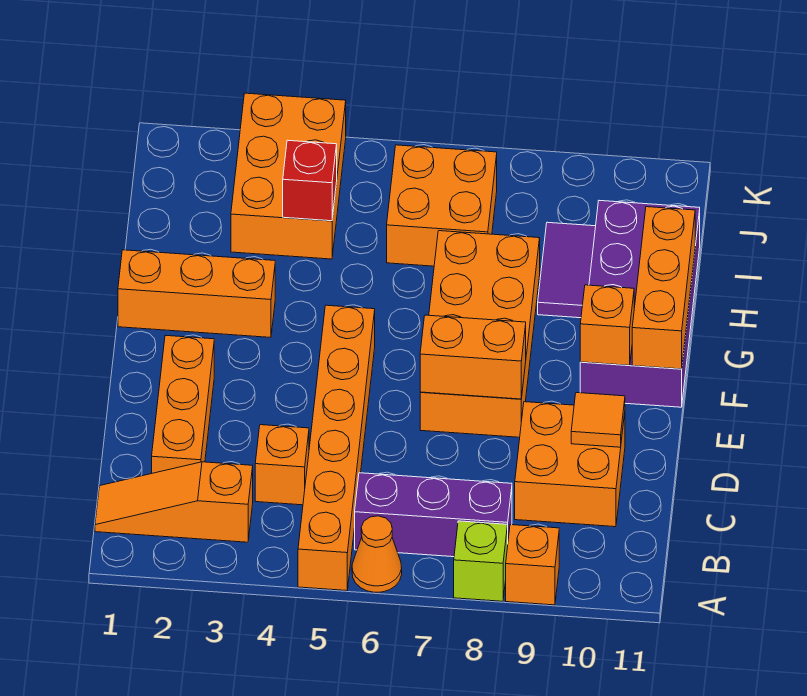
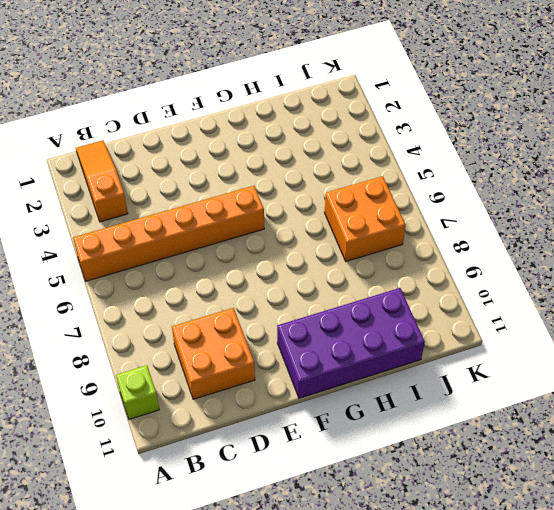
lime brick A10 level 1 -> lime brick A8 level 1
none -> orange cone A6 level 1
none -> orange brick A9 level 1
none -> purple brick B6:B8 level 1

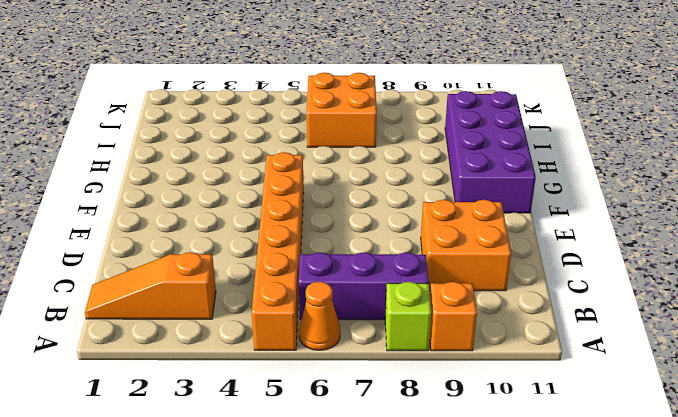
none -> orange brick C2:E2 level 1
none -> orange brick C4 level 1
none -> orange brick E7:H8 level 1

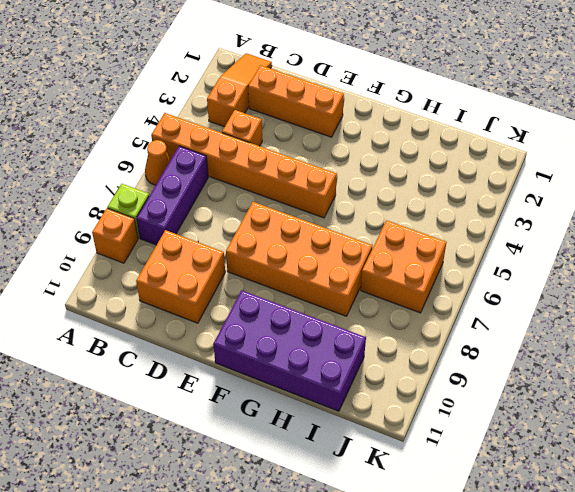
none -> orange brick G1:G3 level 1
none -> purple tile H9:I9 level 1
none -> orange brick I3:K4 level 1

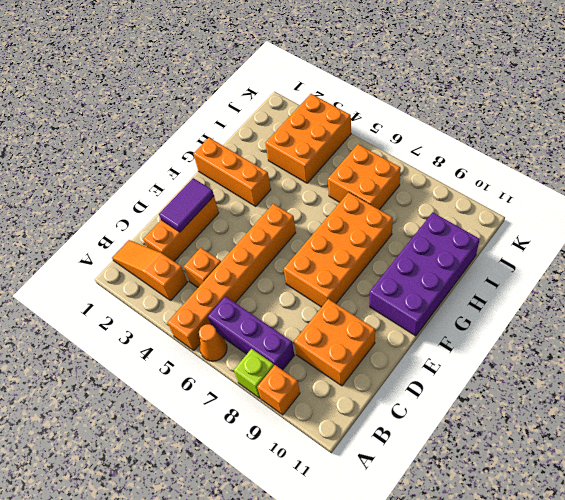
purple tile D2:E2 level 2 -> purple tile H9:I9 level 1
none -> orange tile D10 level 2
none -> orange brick E7:E8 level 2
none -> orange brick F10 level 2

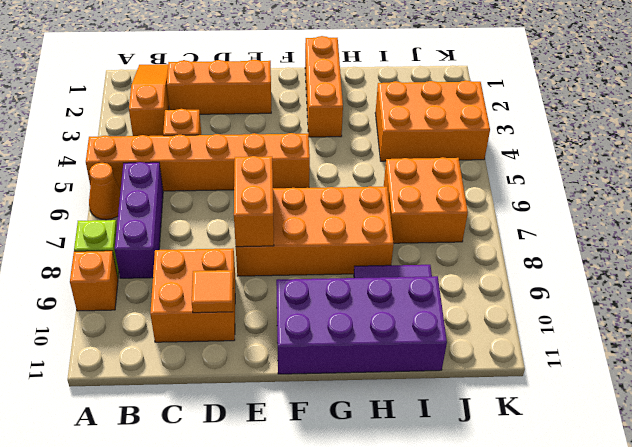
none -> orange brick F10 level 2
none -> orange brick F11:H11 level 2
none -> red brick I4 level 2

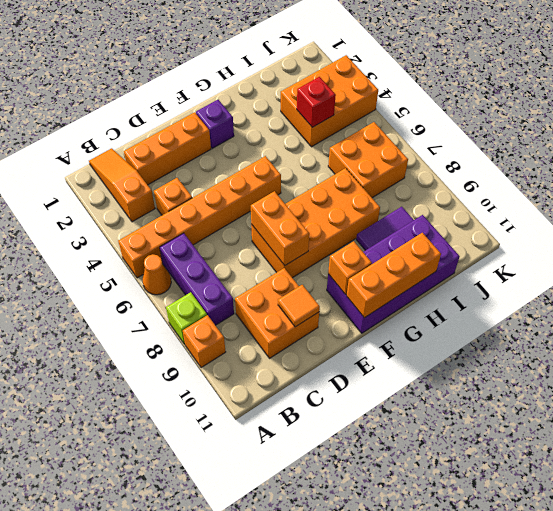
purple brick F2 level 1 -> none
none -> orange brick G1:G3 level 1

